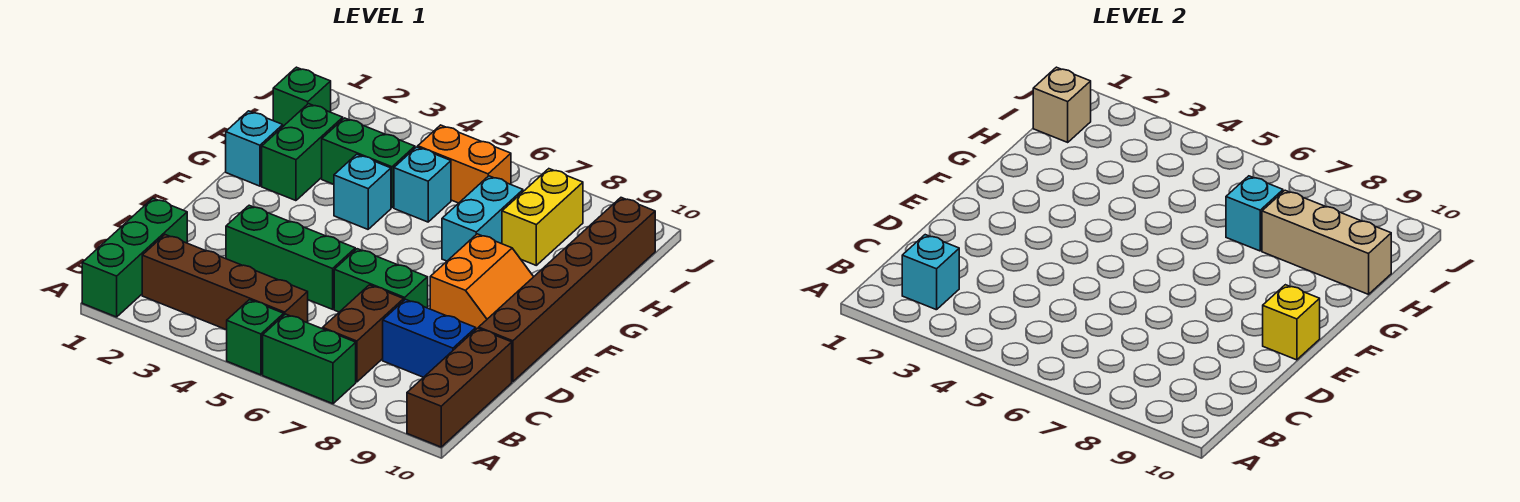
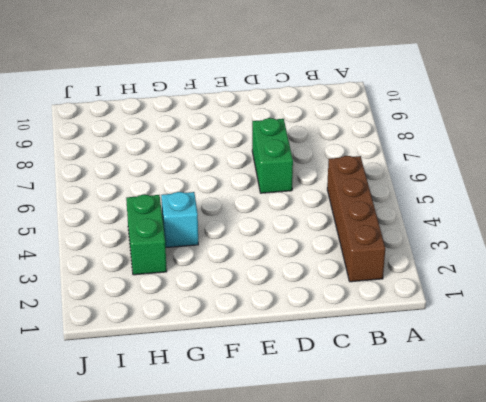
none -> green brick A1:C1 level 1
none -> green brick A5 level 1
none -> green brick A6:A7 level 1

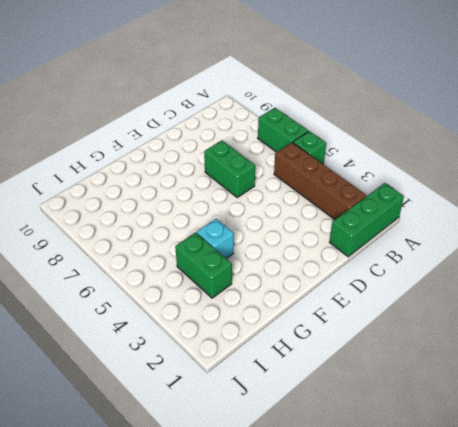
none -> brown brick A10:C10 level 1
none -> brown brick B7:C7 level 1
none -> blue brick C8:C9 level 1

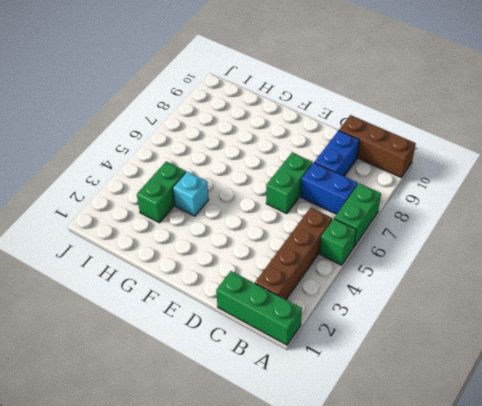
blue brick B7:C7 level 1 -> brown brick B7:C7 level 1
none -> green brick D3:D5 level 1
none -> brown brick D10:I10 level 1
none -> orange slope E8:F9 level 1 top 8

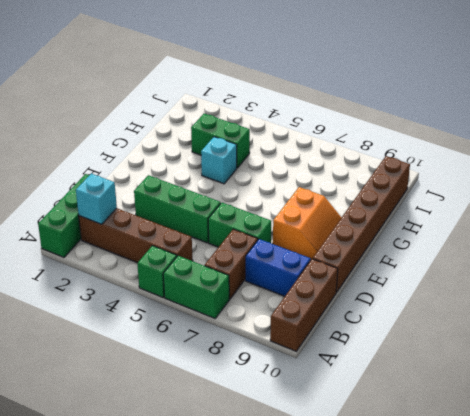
none -> cyan brick G1 level 1
none -> green brick G2:H2 level 1
none -> cyan brick G7:H7 level 1

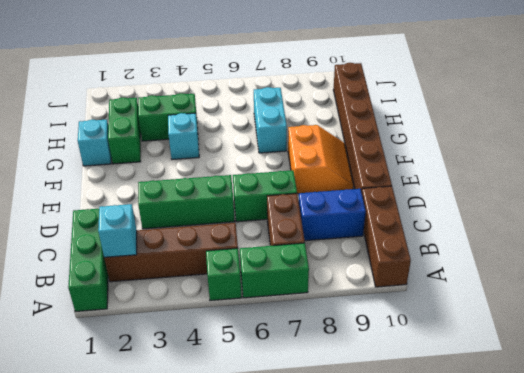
none -> cyan brick H5 level 1
none -> yellow brick H8:I8 level 1
none -> green brick I1 level 1

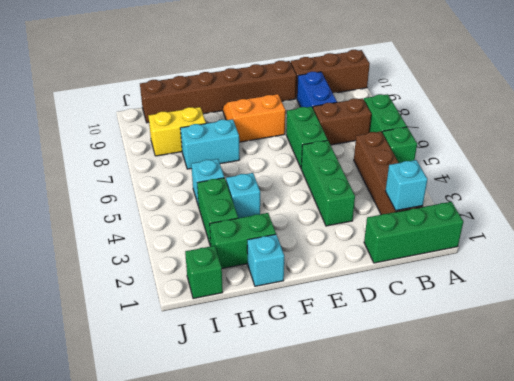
none -> orange brick I5:I6 level 1
none -> yellow brick E10 level 2
none -> cyan brick H7 level 2

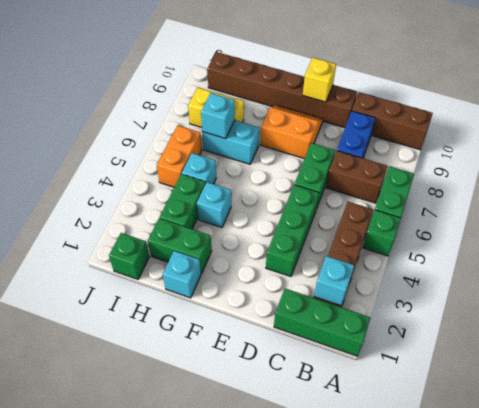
none -> tan brick H8:H10 level 2
none -> tan brick I1 level 2

